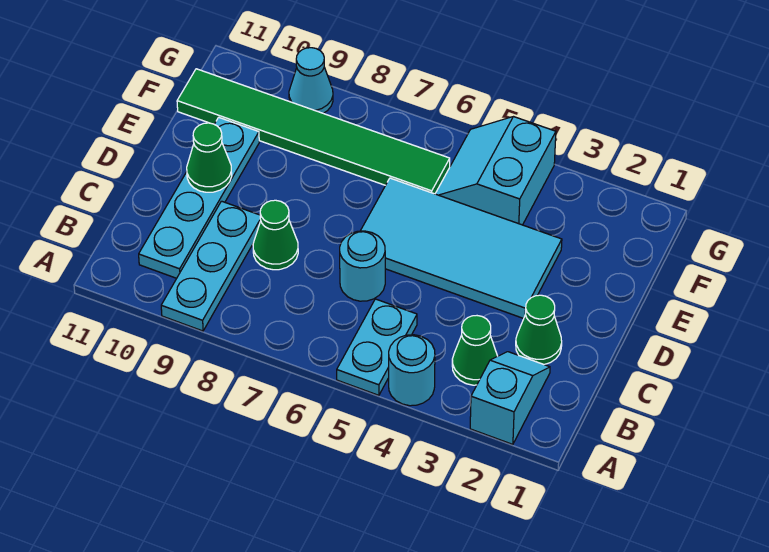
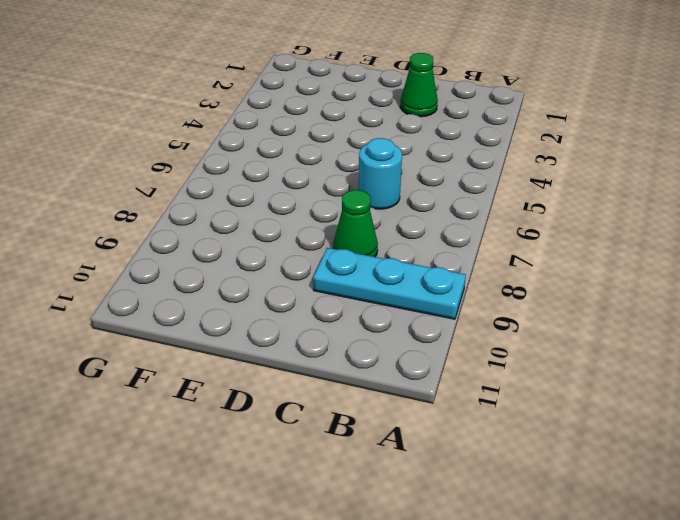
none -> cyan slope A2:B2 level 1 top A
none -> cyan round brick A4 level 1
none -> cyan plate A5:B5 level 1

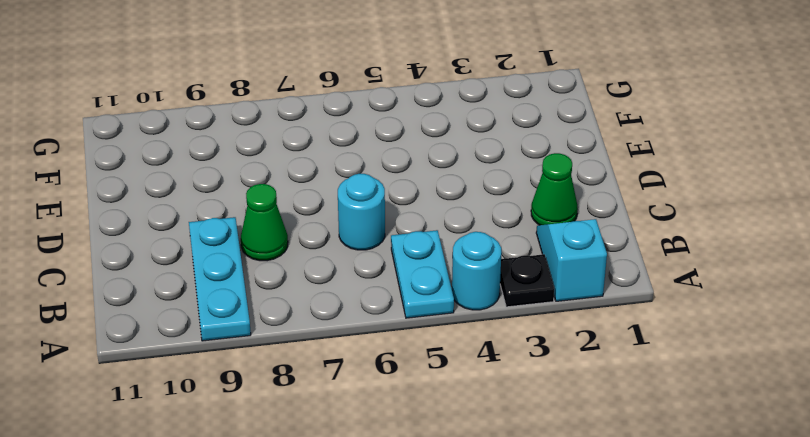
black plate A3 level 1 -> none
none -> green cone B3 level 1
none -> cyan plate B10:E10 level 1
none -> cyan tile D3:E6 level 1

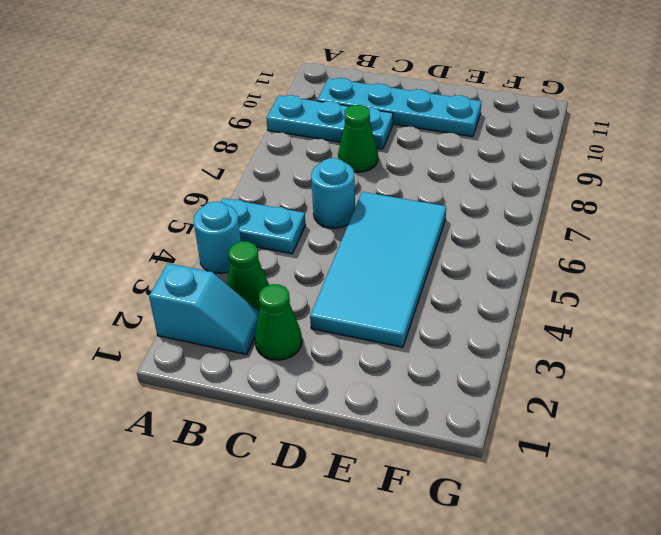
none -> cyan slope F4:G5 level 1 top 4
none -> green tile F6:F11 level 1
none -> cyan cone G9 level 1

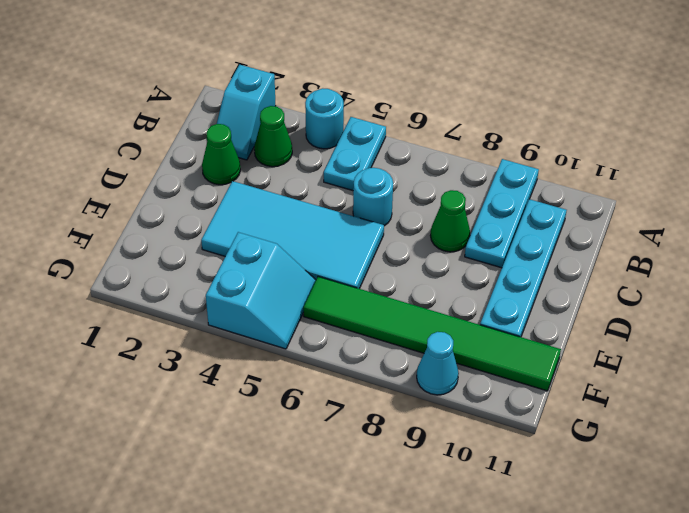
none -> green cone D10 level 2

